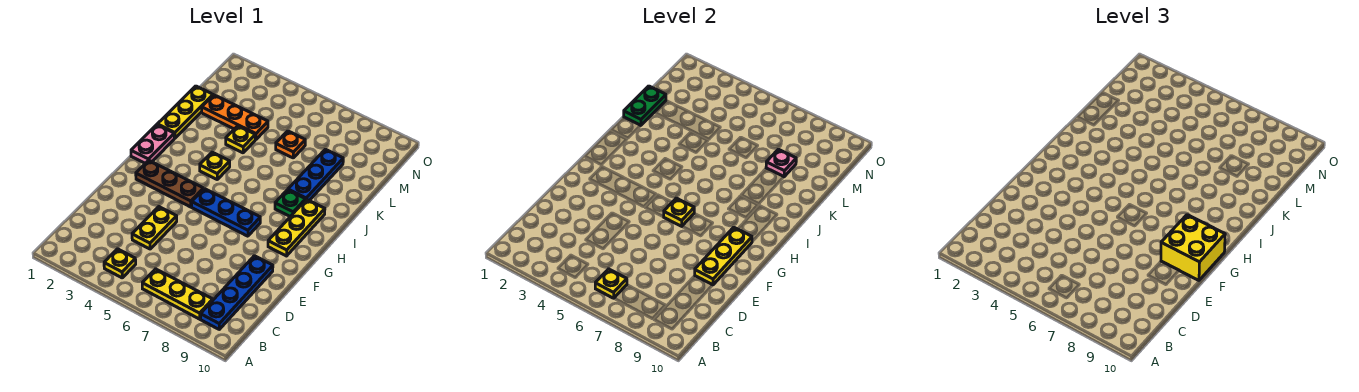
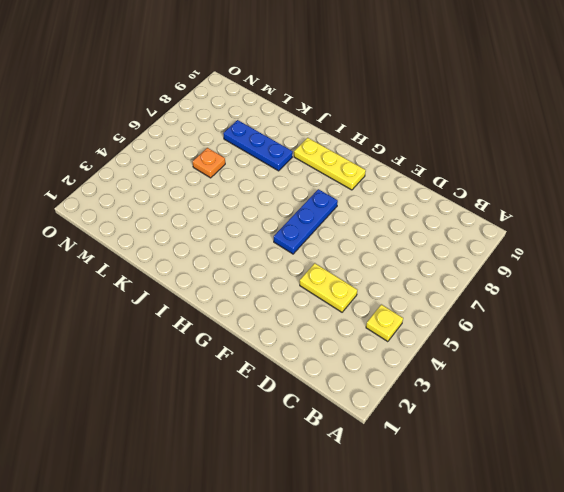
none -> yellow plate B6:B8 level 1
none -> blue plate B9:E9 level 1
none -> brown plate G2:G4 level 1

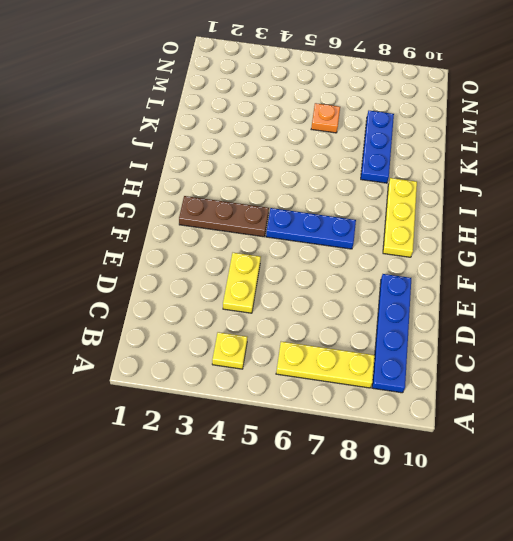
none -> pink plate H1:I1 level 1
none -> yellow plate I4 level 1
none -> green plate I8 level 1

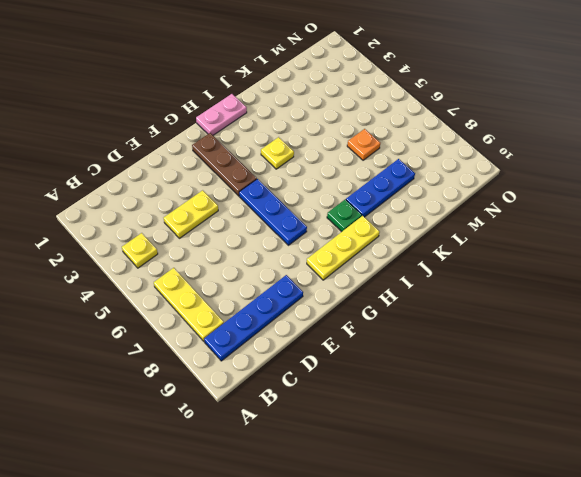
none -> yellow plate J1:L1 level 1
none -> yellow plate K4 level 1
none -> orange plate L2:L4 level 1

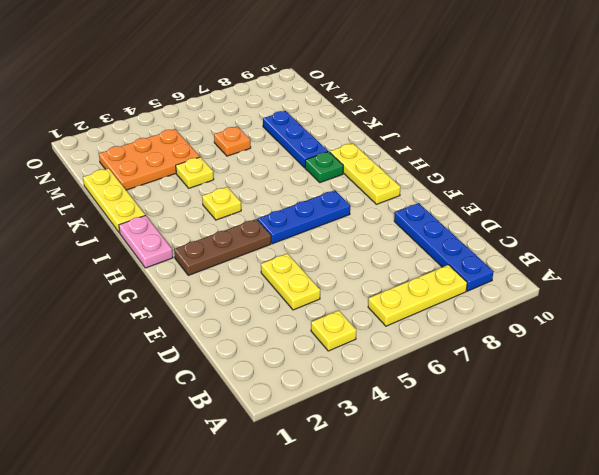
orange plate L2:M4 level 1 -> orange plate L2:L4 level 1
none -> yellow plate B6 level 2
none -> yellow plate E9:G9 level 2
none -> yellow plate G6 level 2

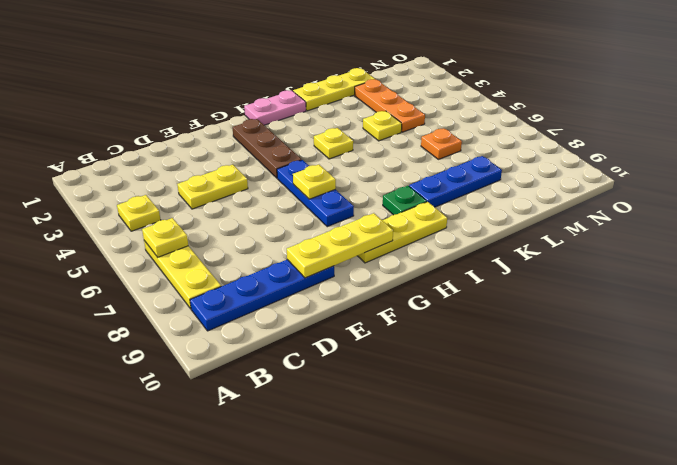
none -> green plate K1:L1 level 2
none -> pink plate L8 level 2
none -> yellow brick F9:G10 level 3

